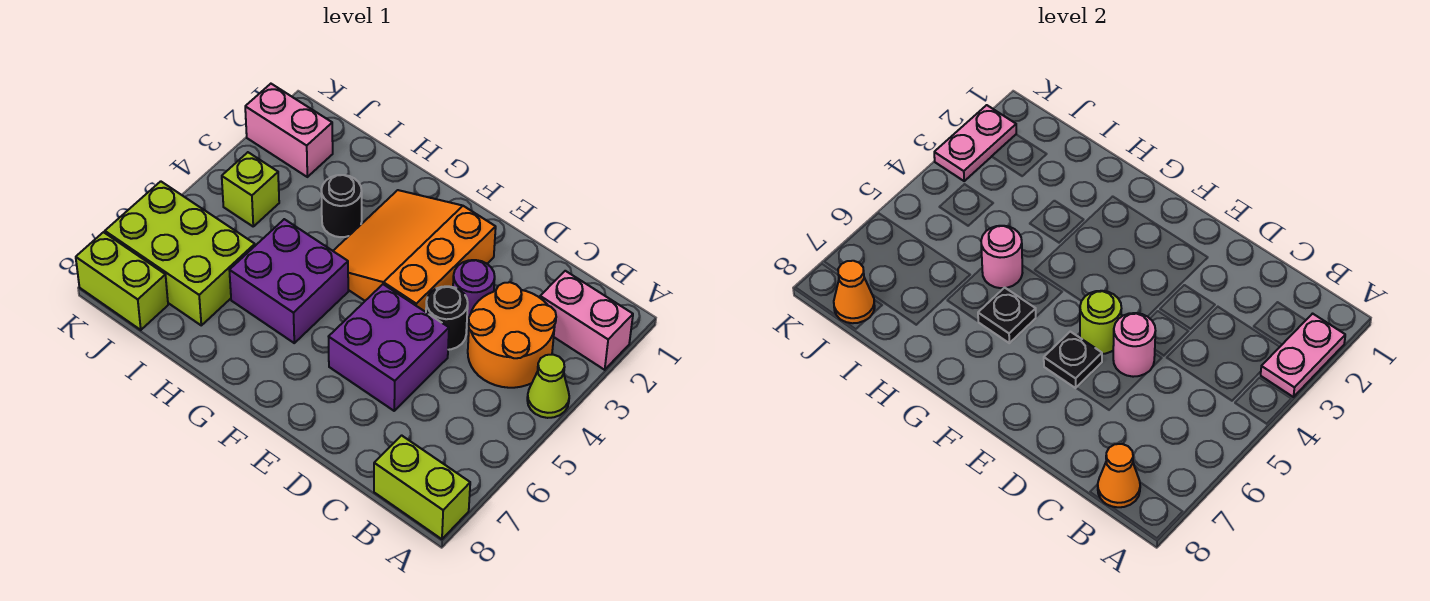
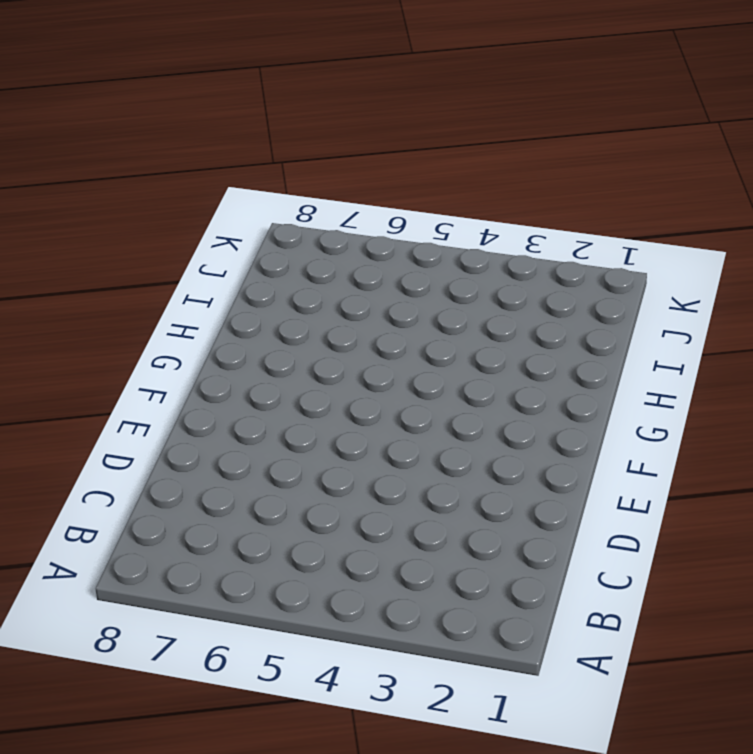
none -> pink brick A2:B2 level 1
none -> lime cone A4 level 1
none -> lime brick A8:B8 level 1

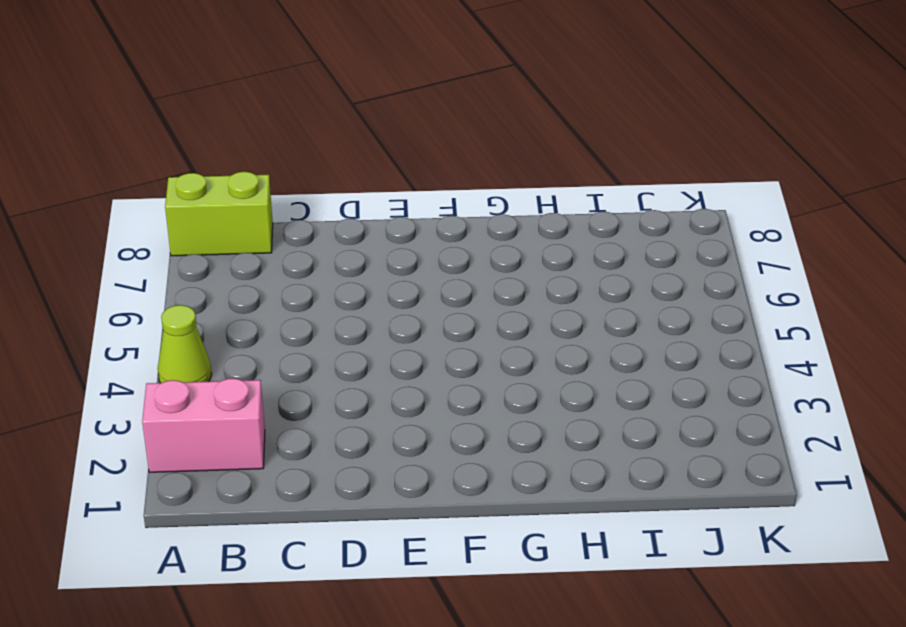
none -> orange round brick B3:C4 level 1
none -> purple round brick D3 level 1
none -> black round brick D4 level 1

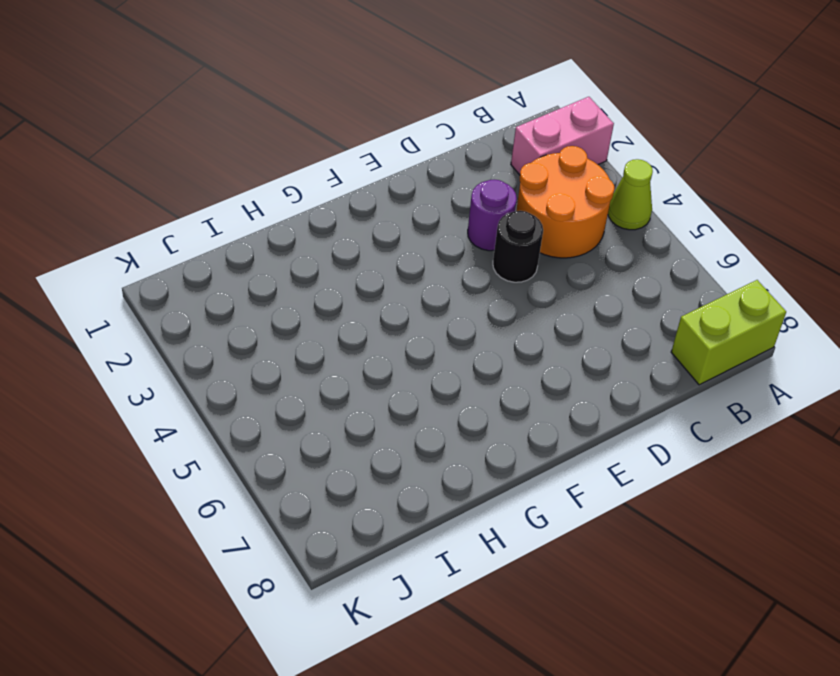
none -> purple brick D5:E6 level 1
none -> orange slope E2:G4 level 1 top E
none -> purple brick G5:H6 level 1

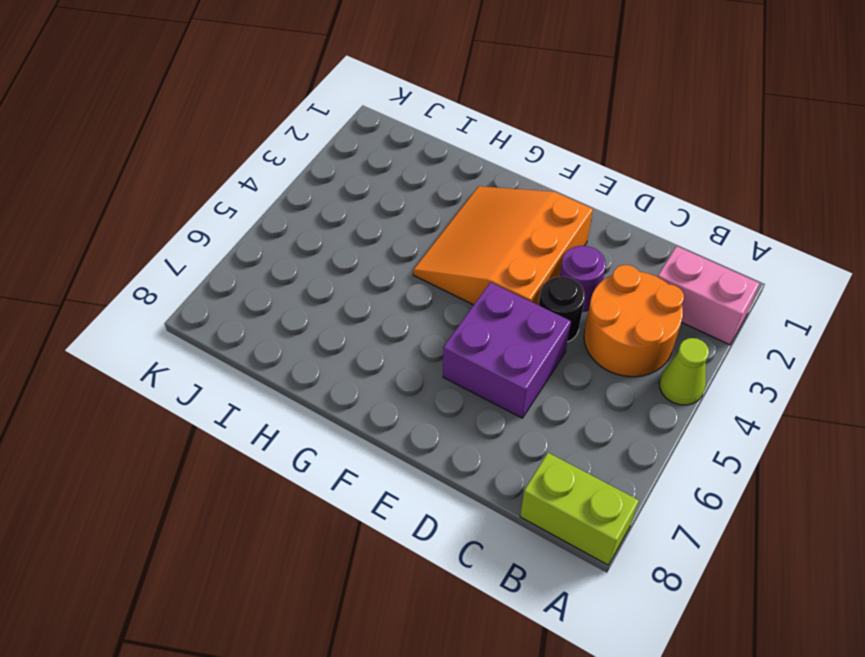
none -> purple brick G5:H6 level 1
none -> black round brick H3 level 1
none -> lime brick I6:K7 level 1

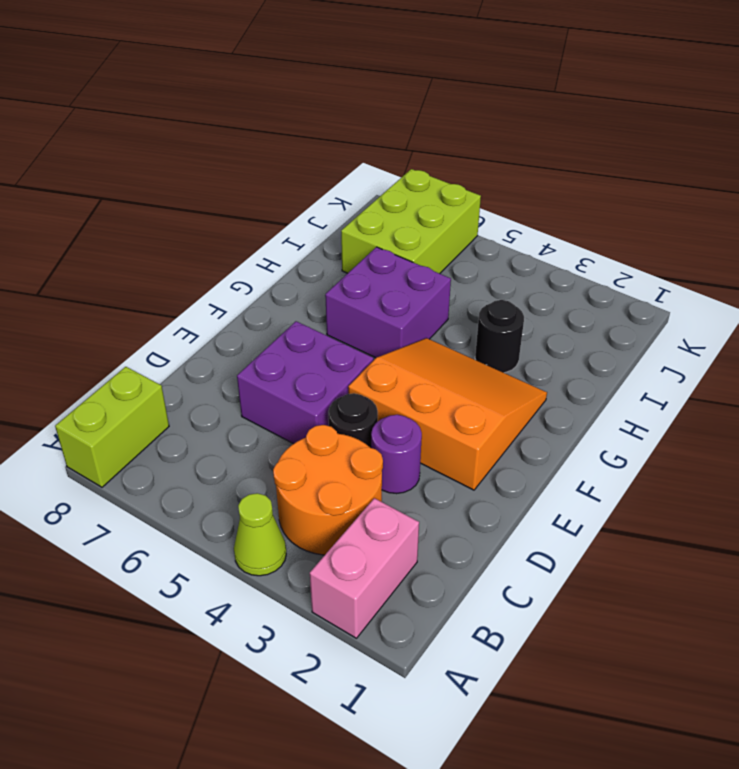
none -> pink brick J2:K2 level 1
none -> lime brick J4 level 1
none -> lime brick J8:K8 level 1

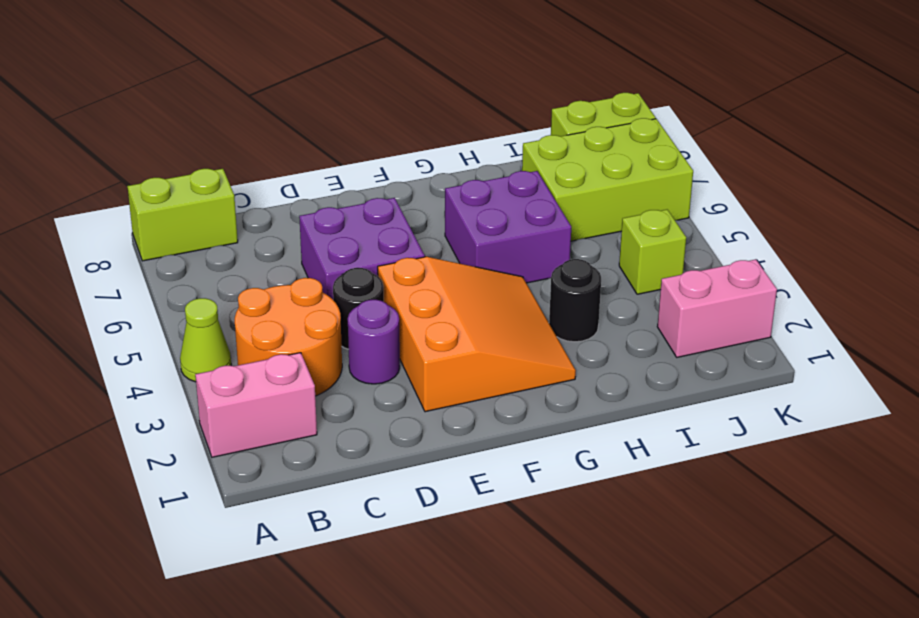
none -> pink plate A2:A3 level 2
none -> orange cone B8 level 2
none -> pink round brick D5 level 2

